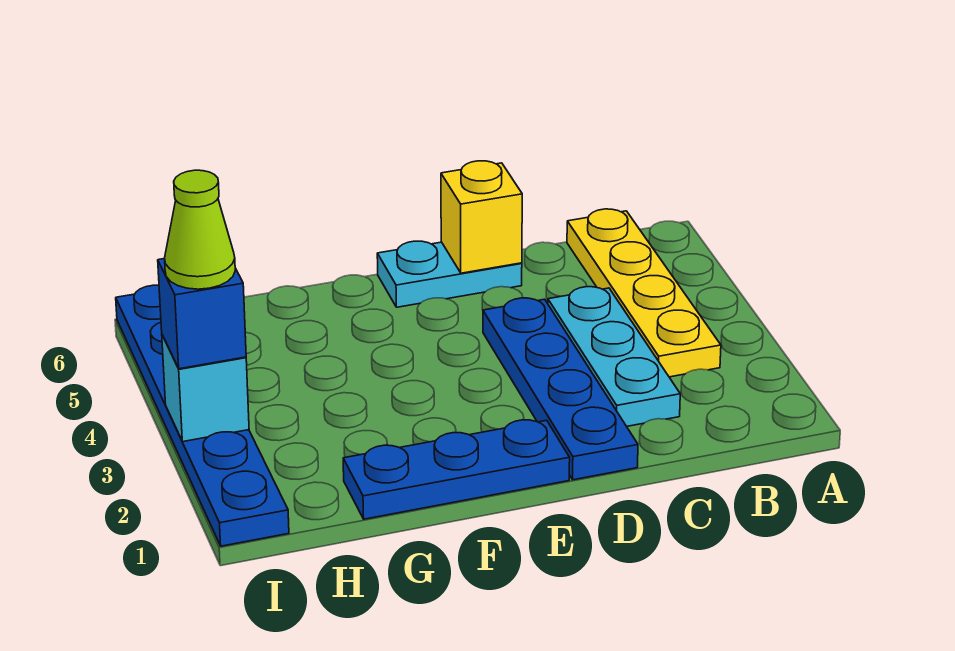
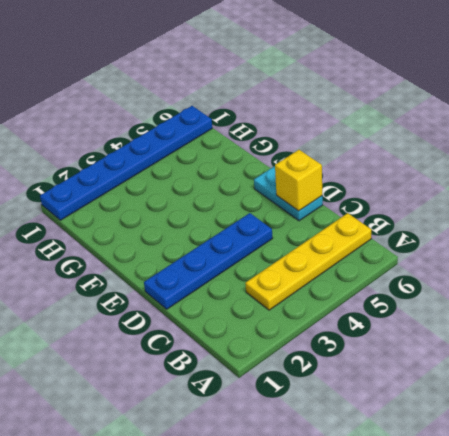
none -> cyan plate C2:C4 level 1
none -> blue plate E1:G1 level 1

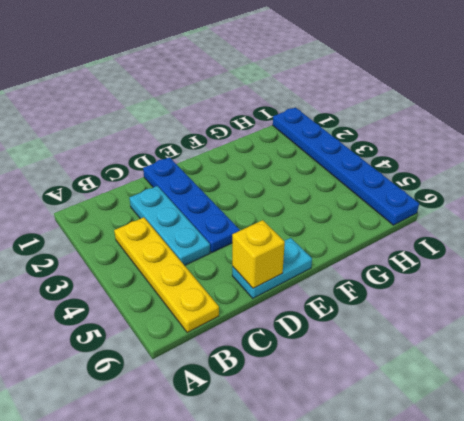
none -> blue plate E1:G1 level 1
none -> cyan brick I3 level 2

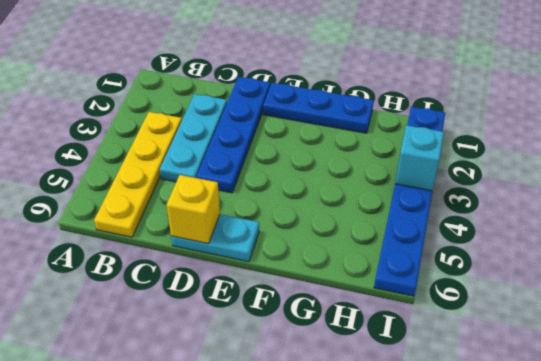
none -> blue brick I3 level 3
none -> lime cone I3 level 4

